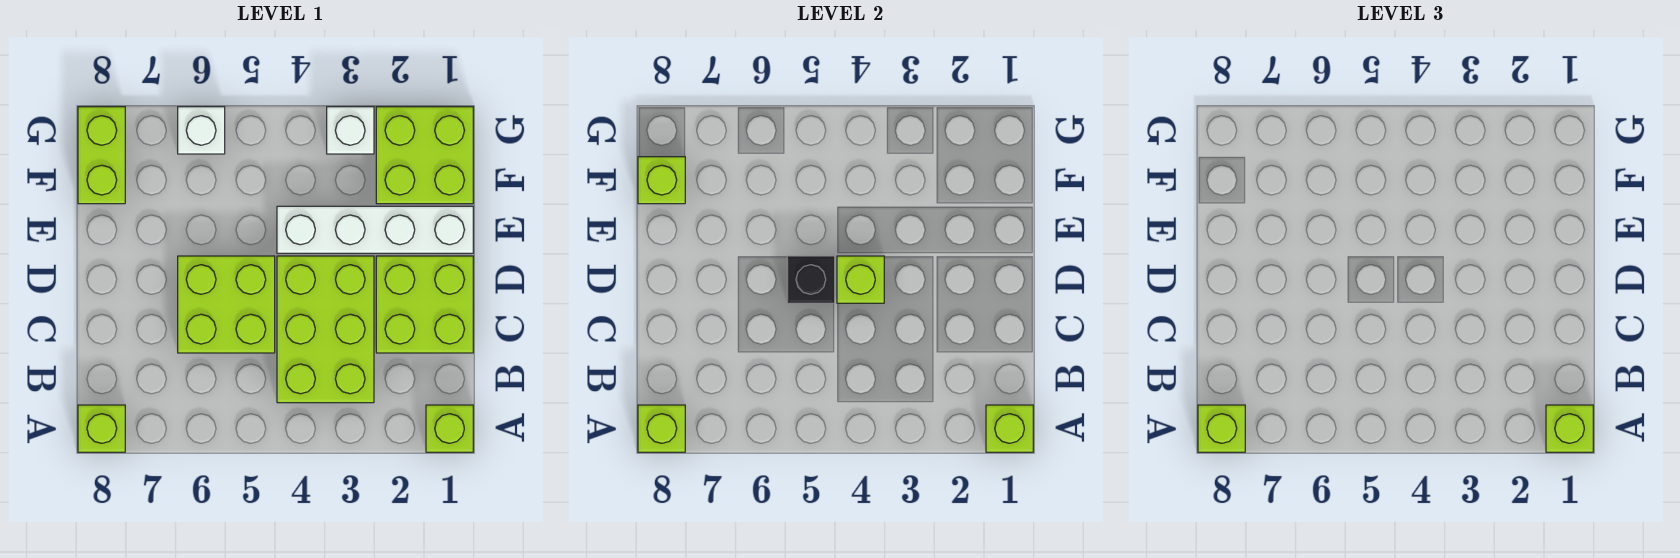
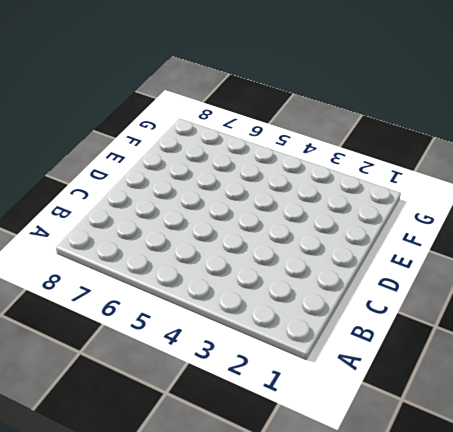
none -> lime brick A1 level 1
none -> lime brick A8 level 1
none -> lime brick B3:D4 level 1

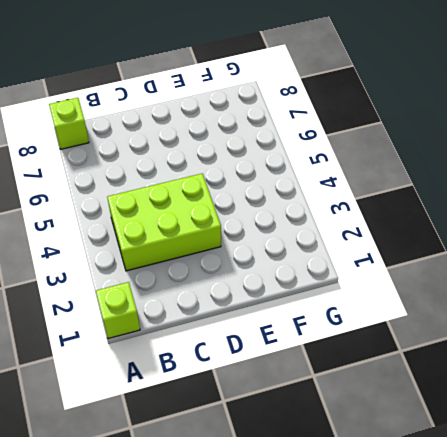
none -> lime brick C1:D2 level 1
none -> lime brick C5:D6 level 1
none -> white brick E1:E4 level 1

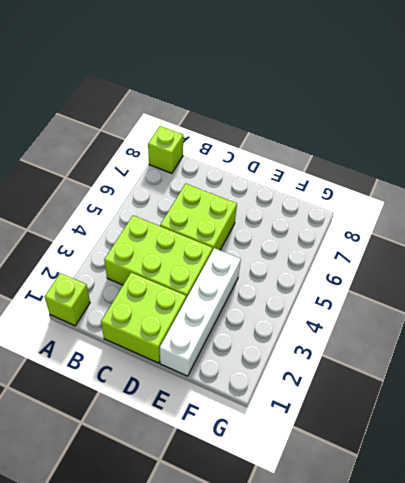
none -> lime brick F1:G2 level 1
none -> lime brick F8:G8 level 1
none -> white brick G3 level 1

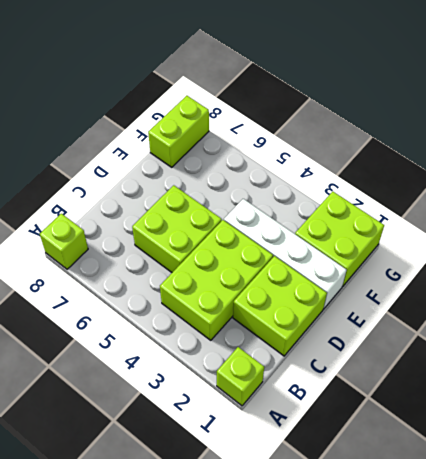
none -> white brick G3 level 1
none -> white brick G6 level 1
none -> lime brick A1 level 2

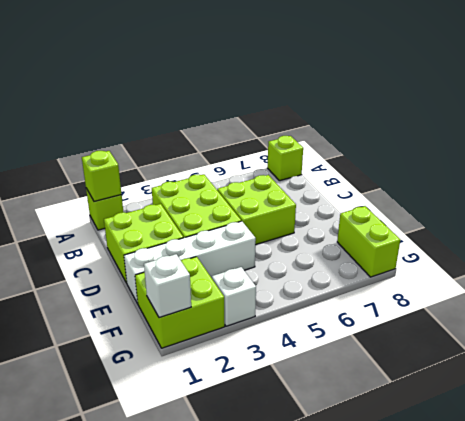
white brick G1 level 2 -> white brick G6 level 1
none -> lime brick A8 level 2
none -> lime brick D4 level 2
none -> black brick D5 level 2

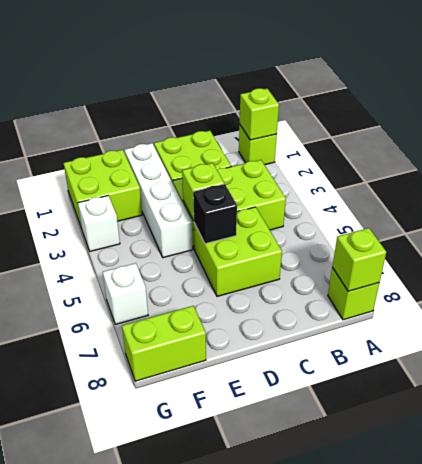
none -> lime brick F8 level 2
none -> lime brick A1 level 3
none -> lime brick A8 level 3

